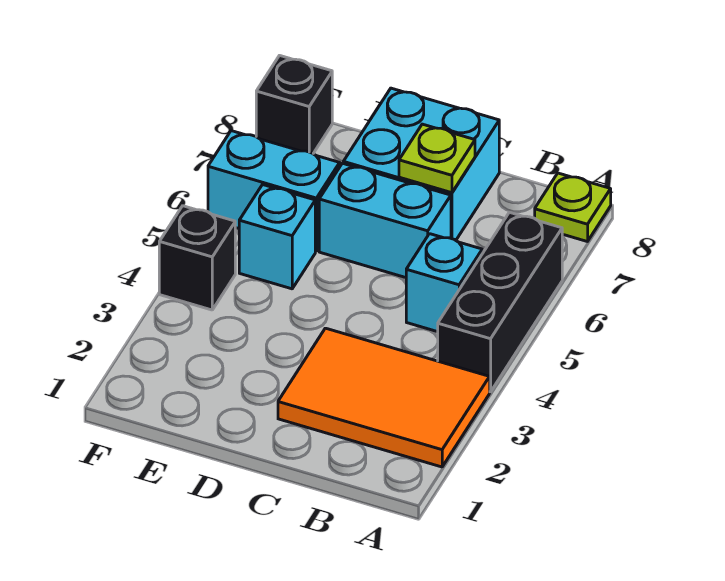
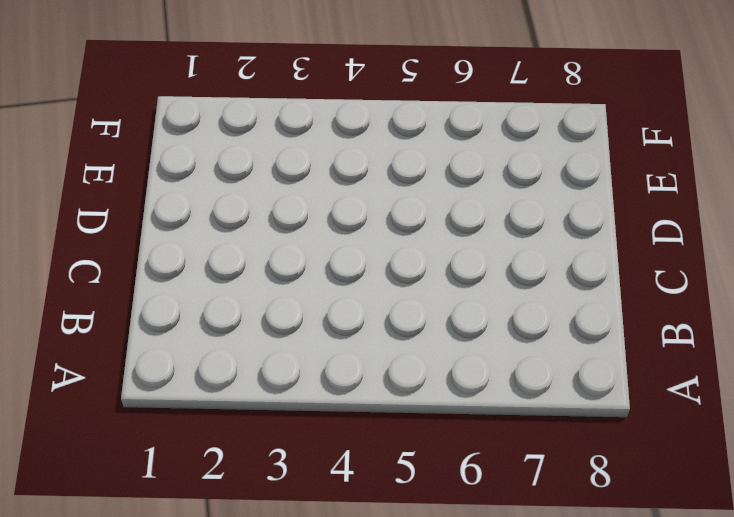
none -> orange tile A2:C3 level 1
none -> black brick A4:A6 level 1

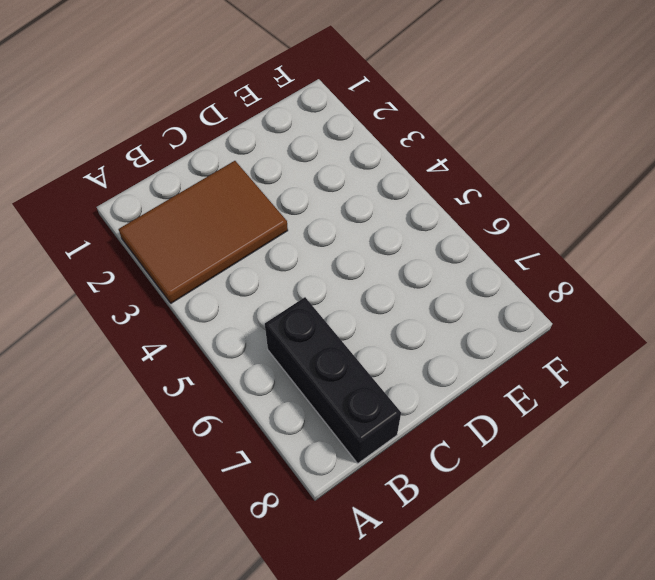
brown tile A2:C3 level 1 -> orange tile A2:C3 level 1
black brick B6:B8 level 1 -> black brick A4:A6 level 1
none -> lime plate A8 level 1
none -> cyan brick B5 level 1

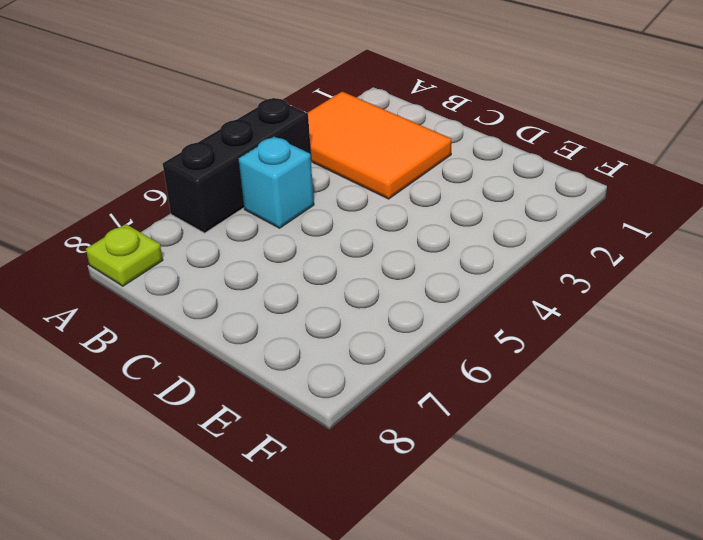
none -> cyan brick C6:D6 level 1
none -> cyan brick C7:D8 level 1

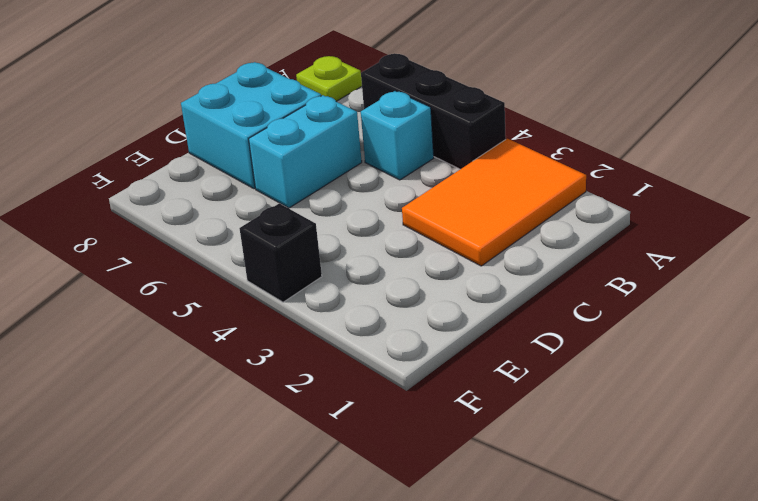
none -> cyan brick E5 level 1
none -> cyan brick E6:F6 level 1

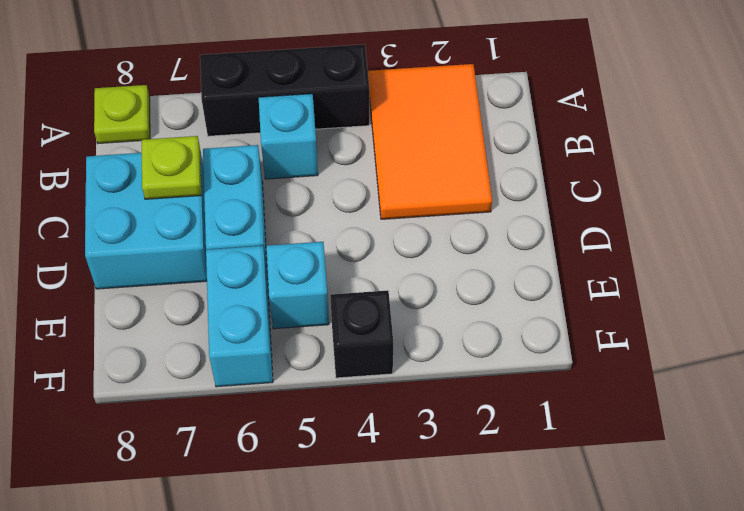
none -> black brick F8 level 1

